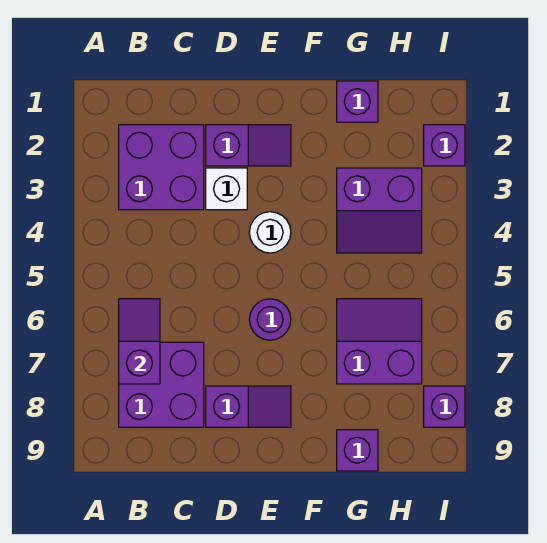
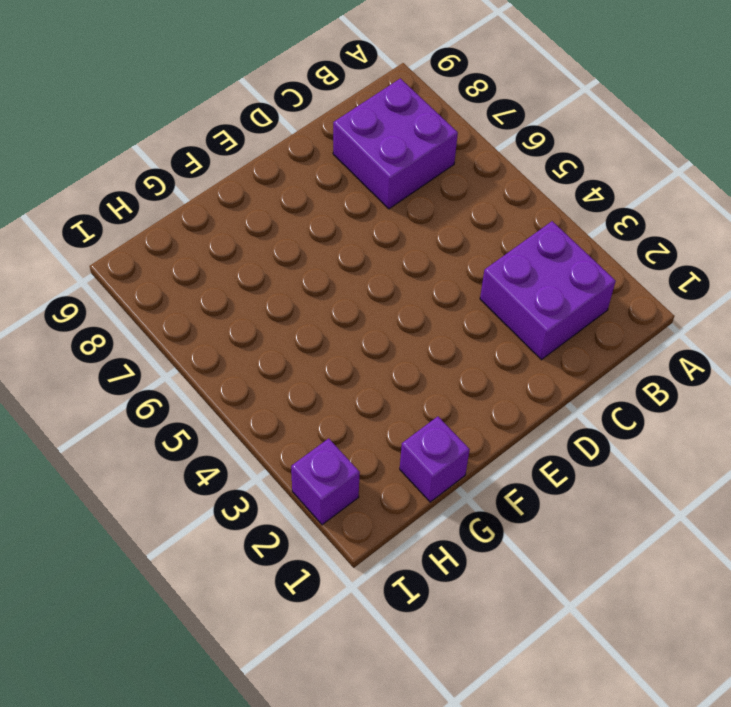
none -> purple slope D2:E2 level 1 top D
none -> white brick D3 level 1
none -> purple slope D8:E8 level 1 top D

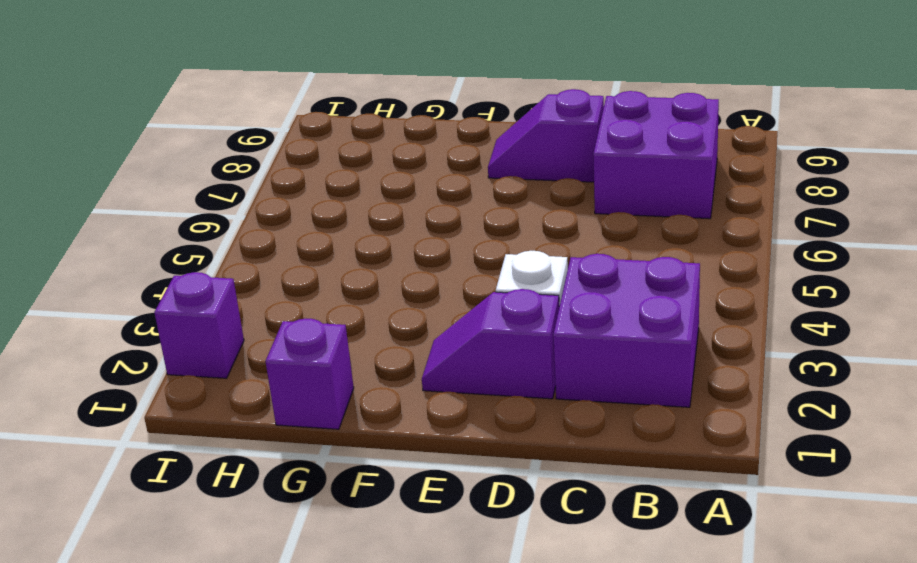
none -> white round brick E4 level 1
none -> purple round brick E6 level 1
none -> purple slope G3:H4 level 1 top 3

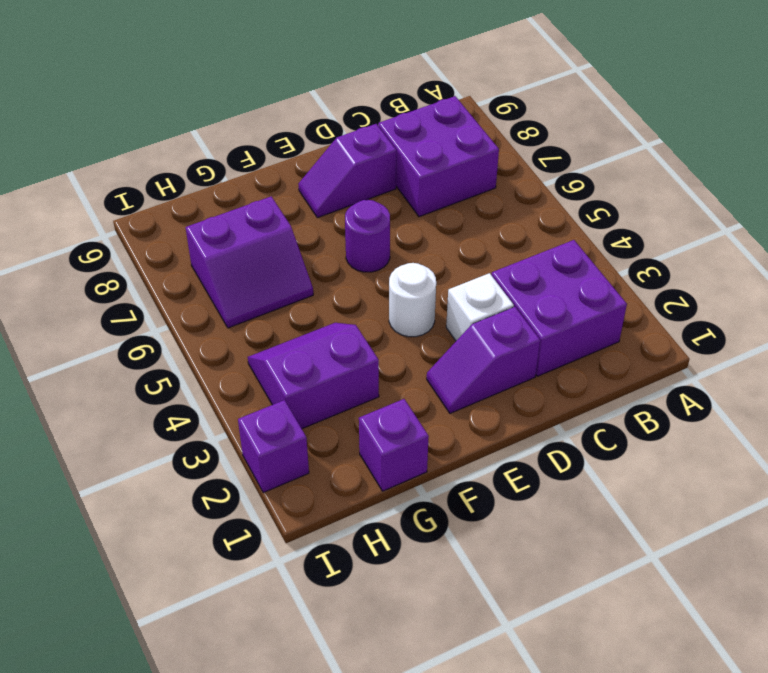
none -> purple brick G9 level 1
none -> purple brick I8 level 1
none -> purple slope B6:B7 level 2 top 7

